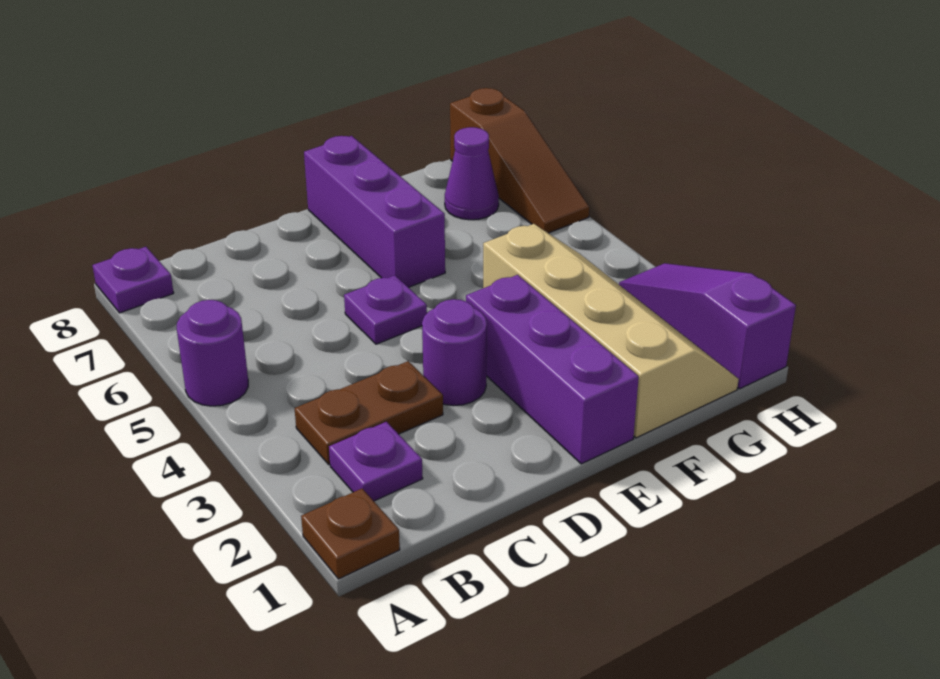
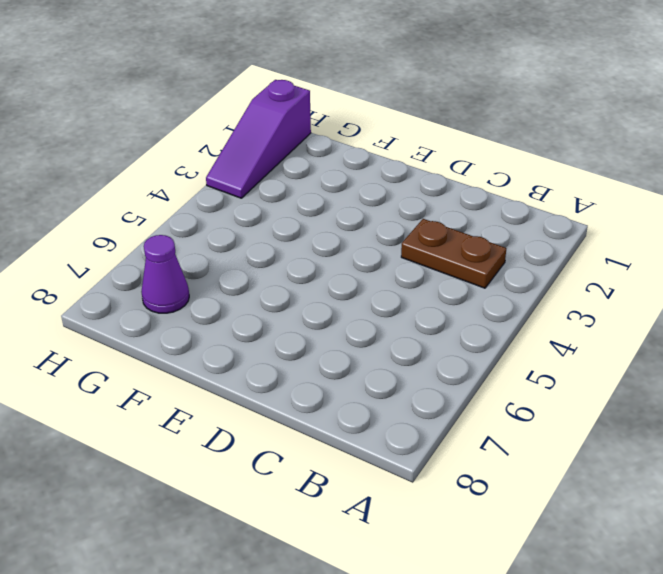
none -> brown plate A1 level 1
none -> purple round brick A5 level 1
none -> purple plate A8 level 1

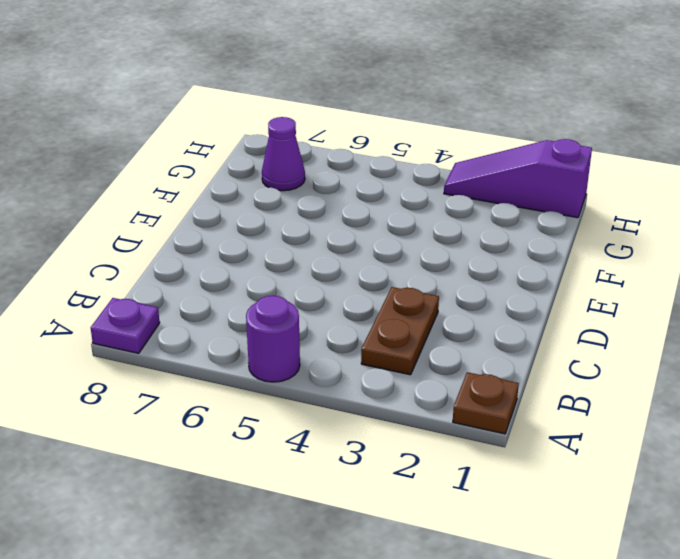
none -> purple plate B2 level 1
none -> purple round brick D3 level 1
none -> purple plate D5 level 1

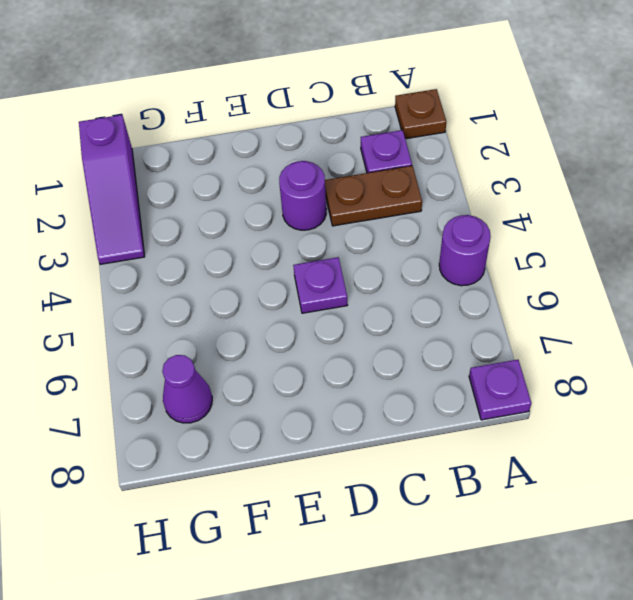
none -> purple brick E1:E3 level 1
none -> purple brick E6:E8 level 1
none -> tan slope F1:G4 level 1 top F

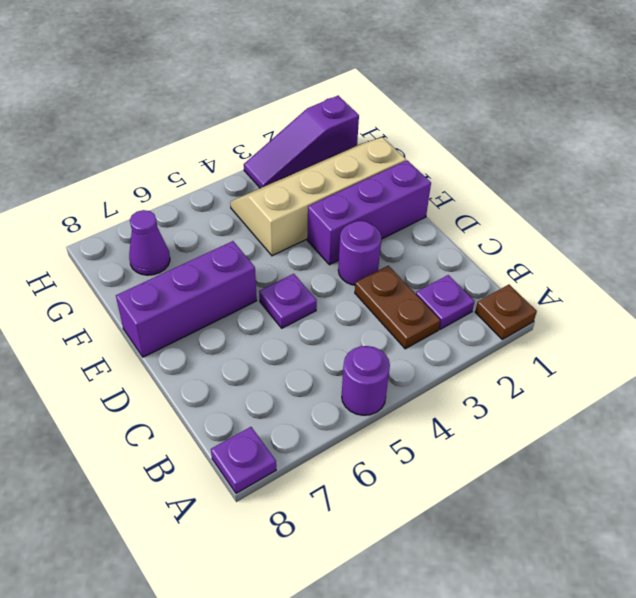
none -> brown slope H6:H8 level 1 top 8

